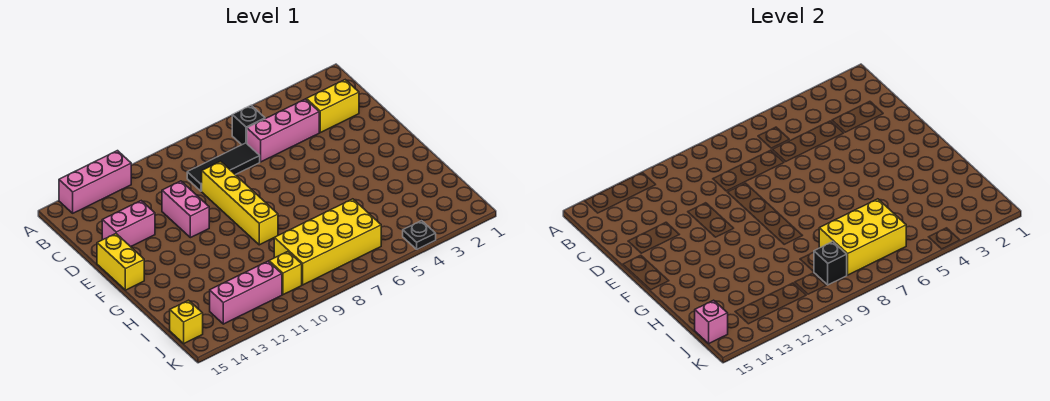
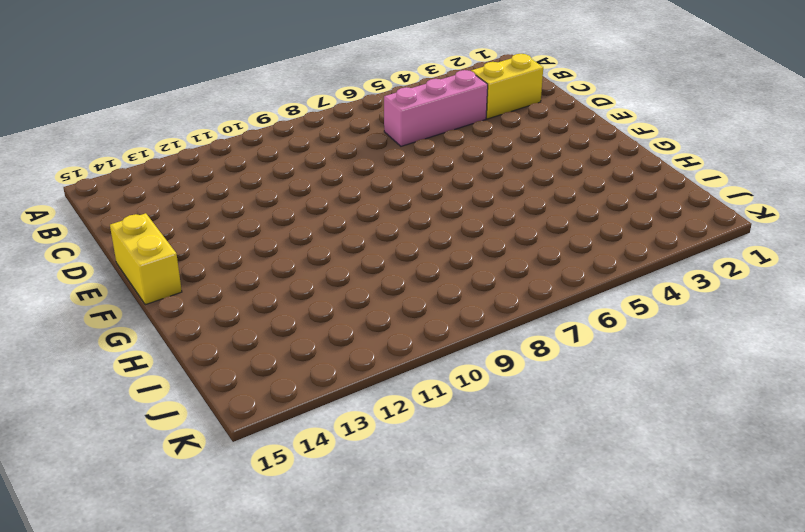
none -> pink brick A12:A14 level 1
none -> black brick B6 level 1
none -> black tile C7:C9 level 1

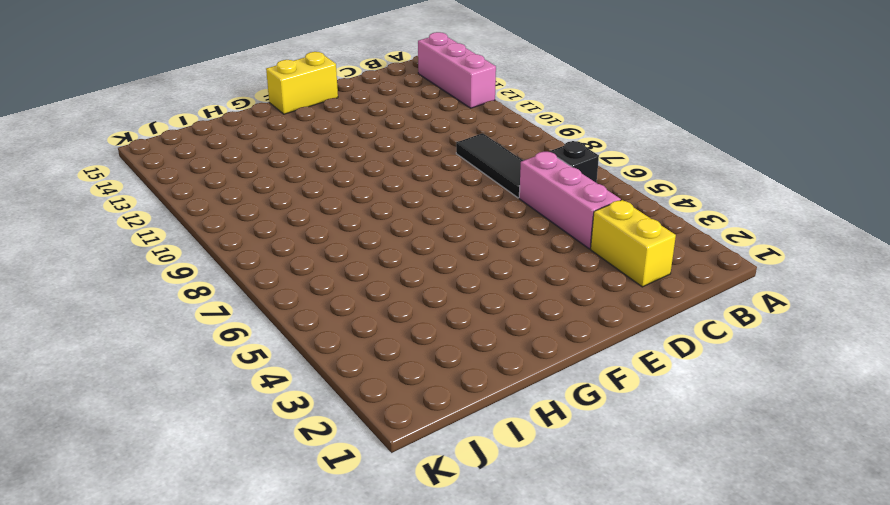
none -> yellow brick D9:G9 level 1
none -> pink brick D11:E11 level 1
none -> pink brick D13:D14 level 1

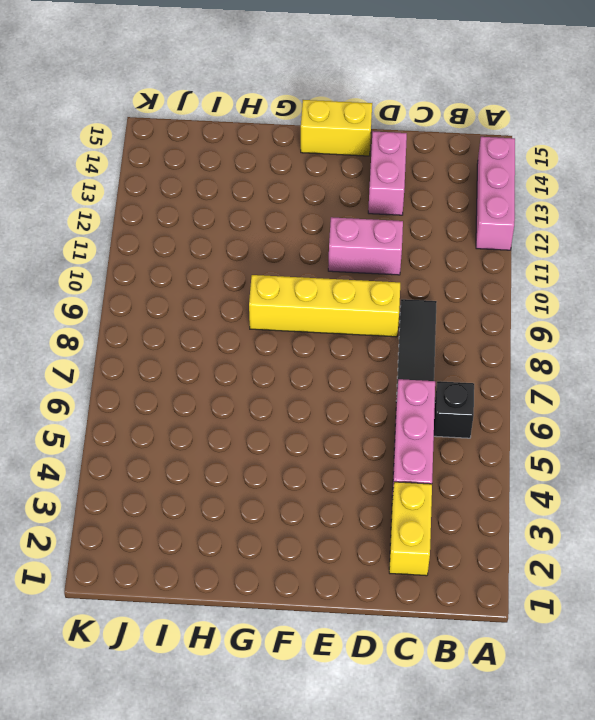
none -> yellow brick I6:J9 level 1
none -> yellow brick J10 level 1
none -> pink brick J11:J13 level 1

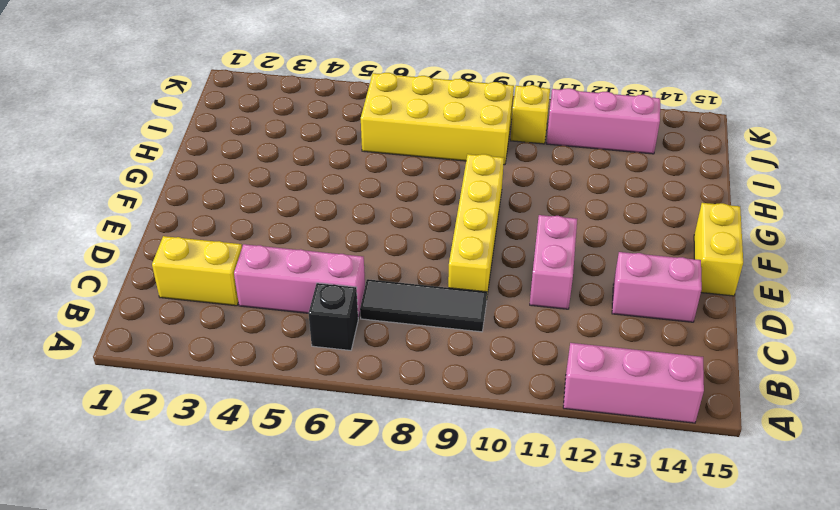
none -> yellow brick J15 level 1
none -> black plate K4 level 1
none -> yellow brick I6:J8 level 2

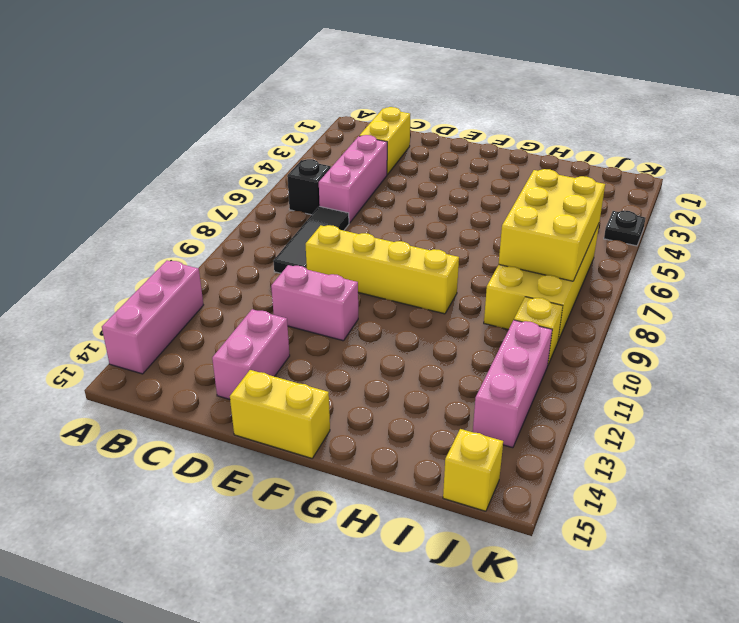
none -> black brick J9 level 2
none -> pink brick J15 level 2

